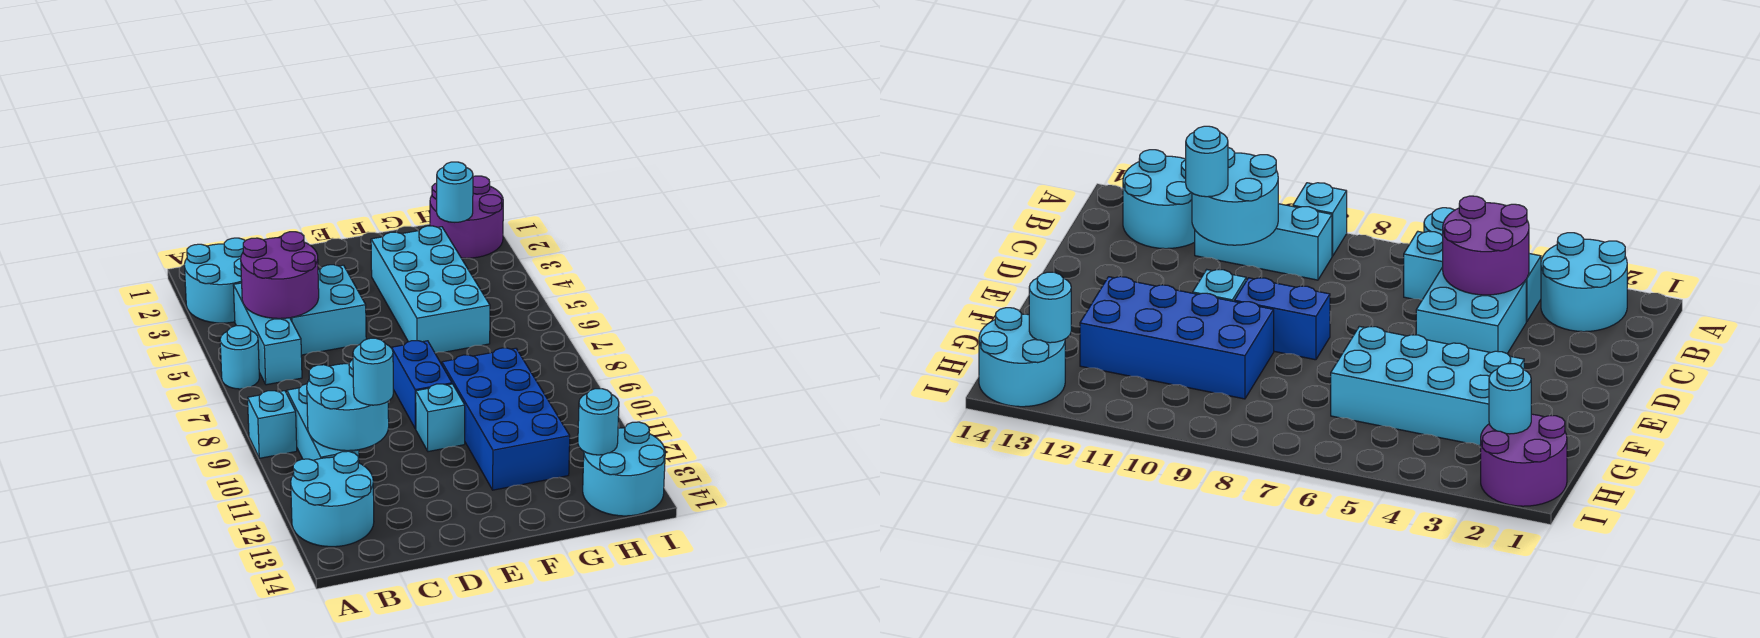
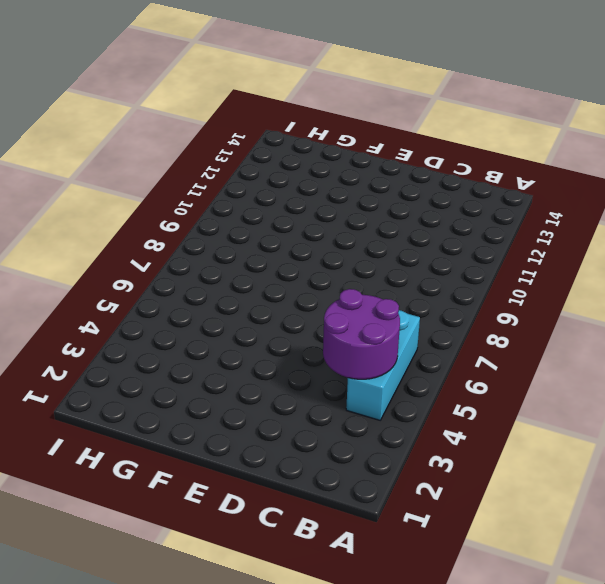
none -> cyan round brick A2:B3 level 1
none -> cyan round brick A6 level 1
none -> cyan brick A9 level 1

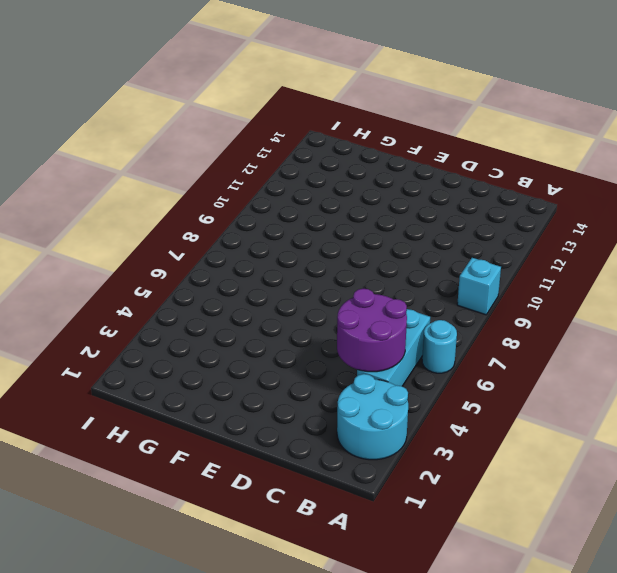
none -> cyan round brick A12:B13 level 1
none -> cyan brick B9:B11 level 1
none -> cyan brick C4:D5 level 1

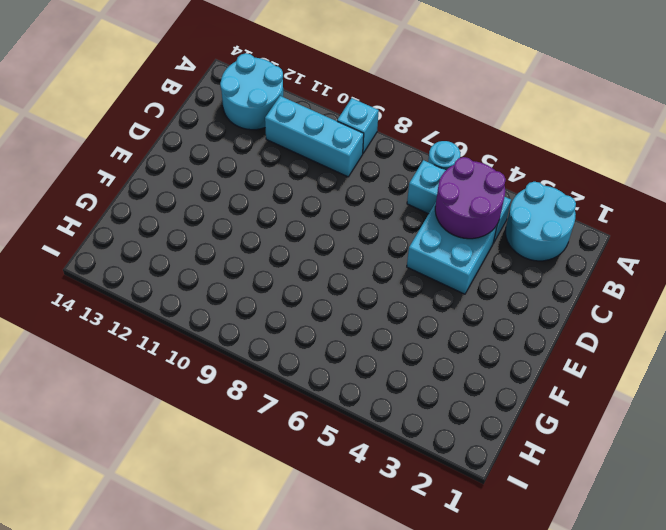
none -> blue brick E8:E9 level 1
none -> cyan brick E10 level 1
none -> cyan brick F3:G6 level 1

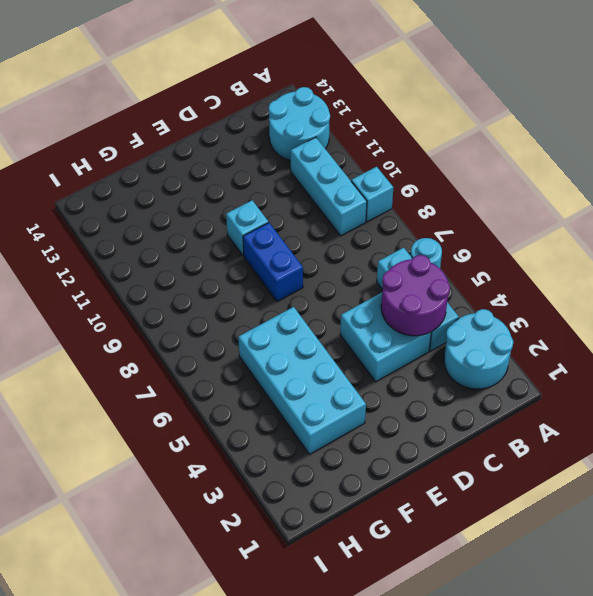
none -> blue brick F9:G12 level 1
none -> purple round brick H1:I2 level 1
none -> cyan round brick H13:I14 level 1

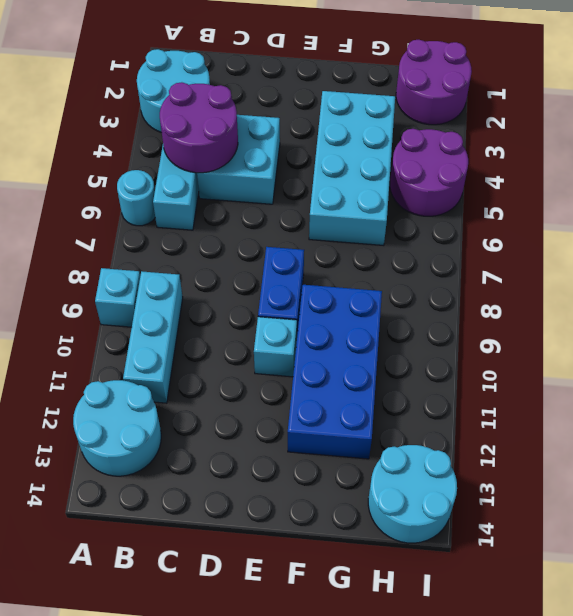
purple round brick H4:I5 level 1 -> none
none -> cyan round brick B10:C11 level 2
none -> cyan round brick H2 level 2
none -> cyan round brick H13 level 2

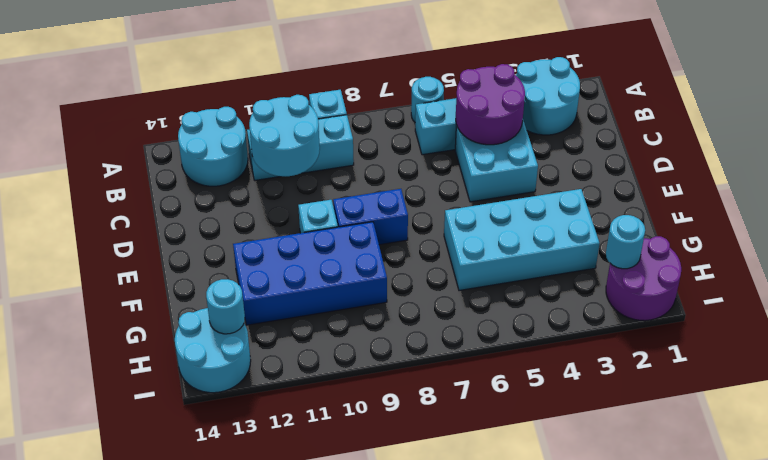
none -> cyan round brick C11 level 3

